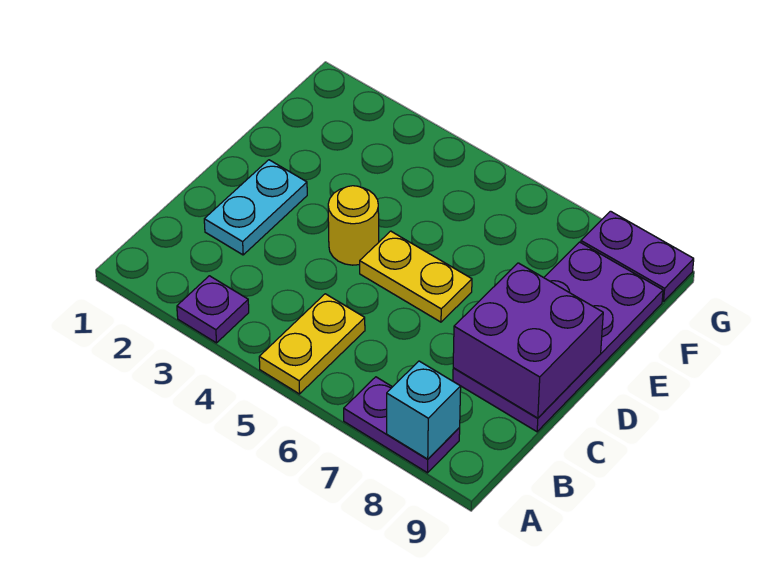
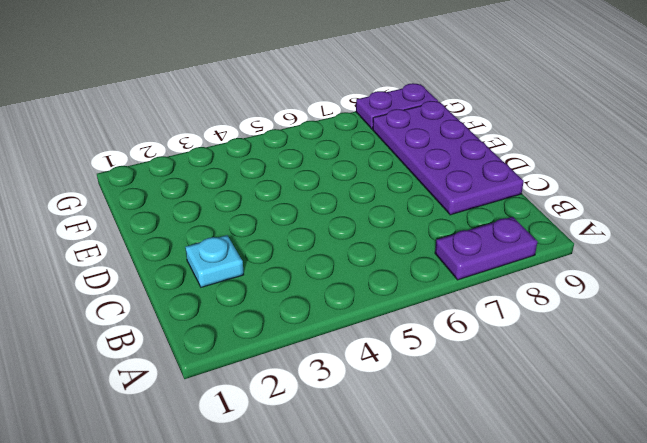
cyan plate C2 level 1 -> cyan plate C2:D2 level 1
none -> purple plate A3 level 1
none -> yellow plate A5:B5 level 1

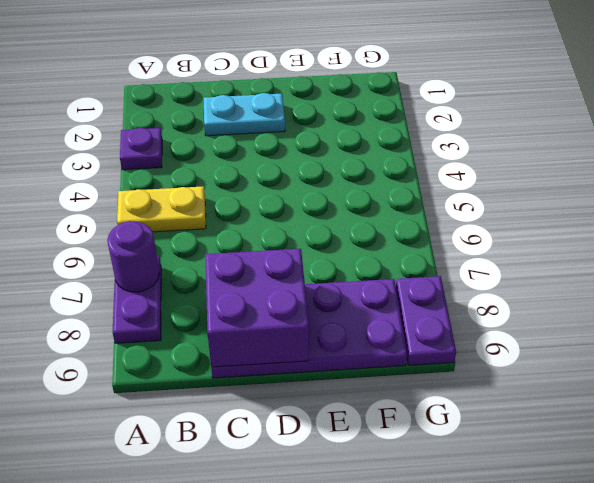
purple round brick A7 level 2 -> none
none -> yellow round brick D4 level 1
none -> yellow plate D5:D6 level 1

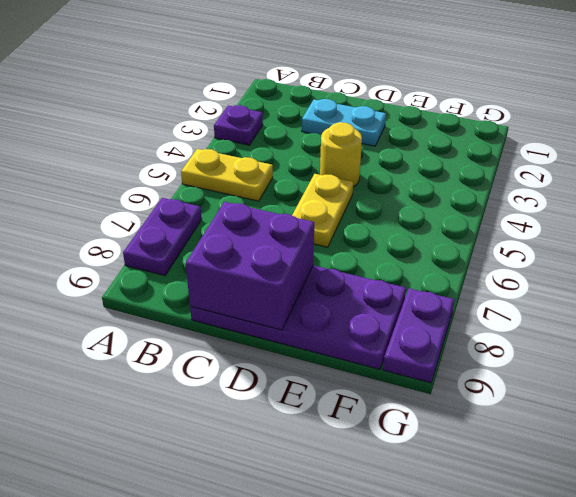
none -> cyan brick A8 level 2

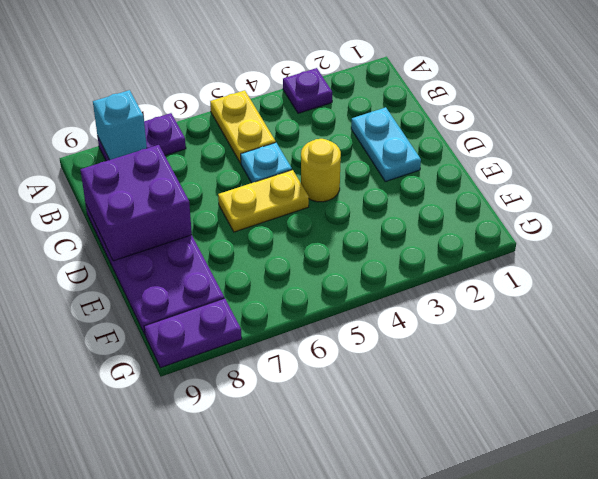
cyan plate C5 level 1 -> none

